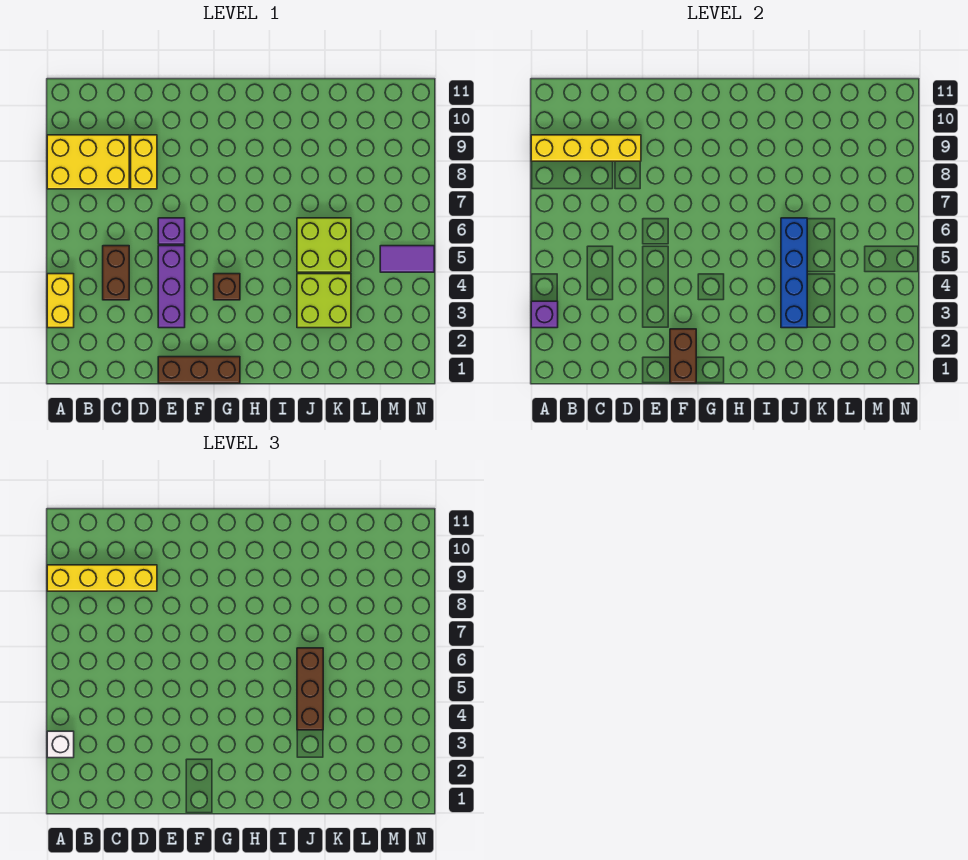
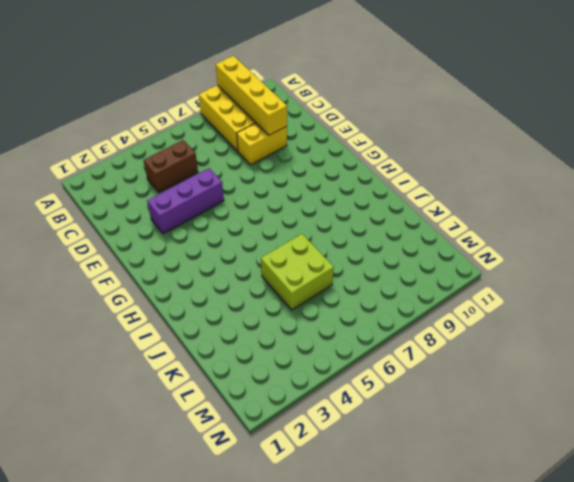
none -> yellow brick A3:A4 level 1
none -> brown brick E1:G1 level 1
none -> purple brick E6 level 1

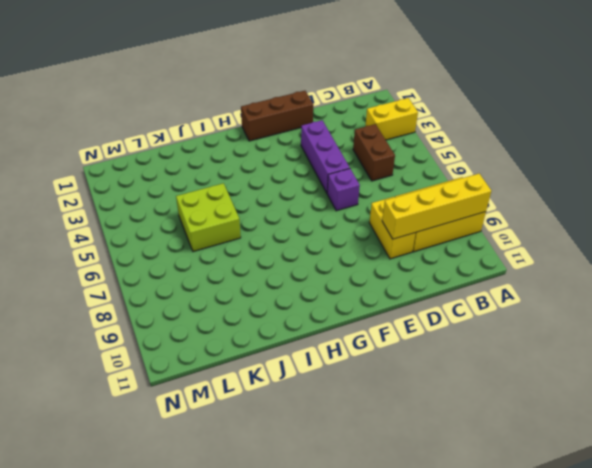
yellow brick A3:B3 level 1 -> yellow brick A3:A4 level 1
none -> brown brick G4 level 1
none -> lime brick J3:K4 level 1
none -> purple tile M5:N5 level 1

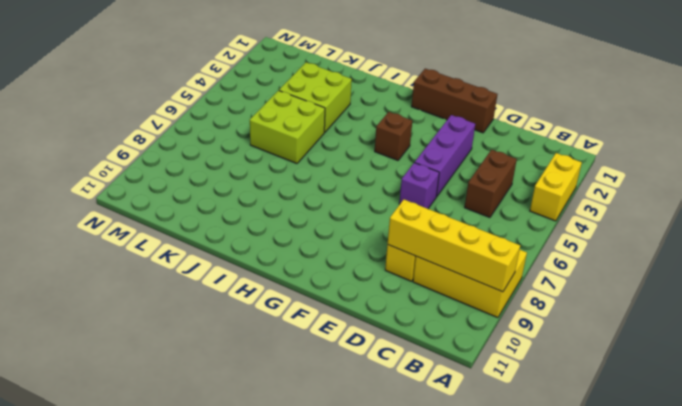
none -> purple tile M5:N5 level 1
none -> purple brick A3 level 2
none -> brown brick F1:F2 level 2

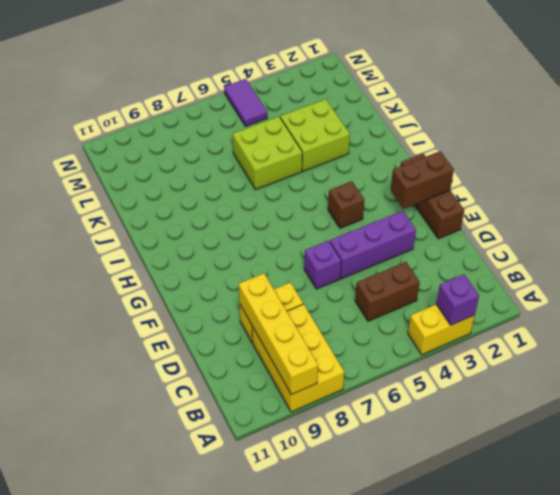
none -> blue brick J3:J6 level 2
none -> white brick A3 level 3
none -> yellow brick A9:D9 level 3

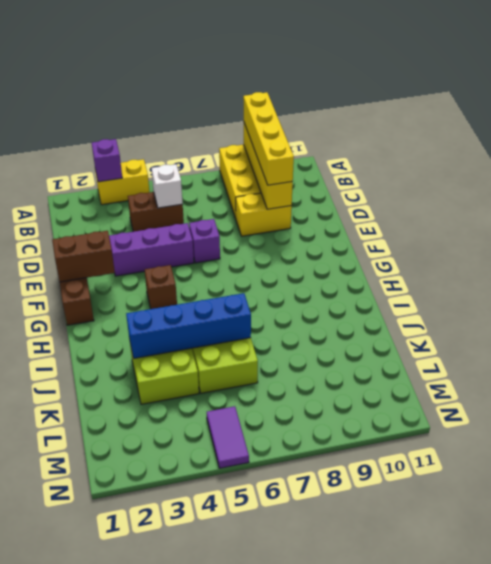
white brick C5 level 2 -> white brick A3 level 3
none -> brown brick J4:J6 level 3

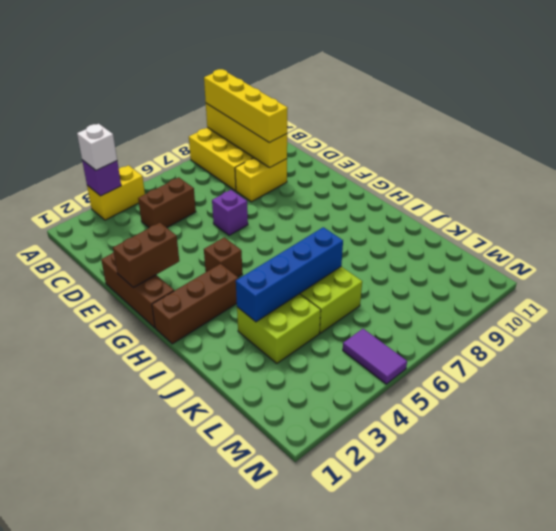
brown brick H1:H3 level 1 -> brown brick J4:J6 level 3
none -> purple brick E3:E5 level 1

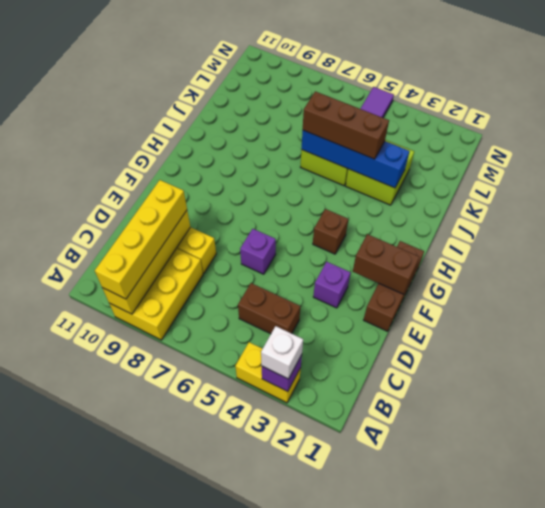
purple brick E3 level 1 -> purple brick E3:E5 level 1

